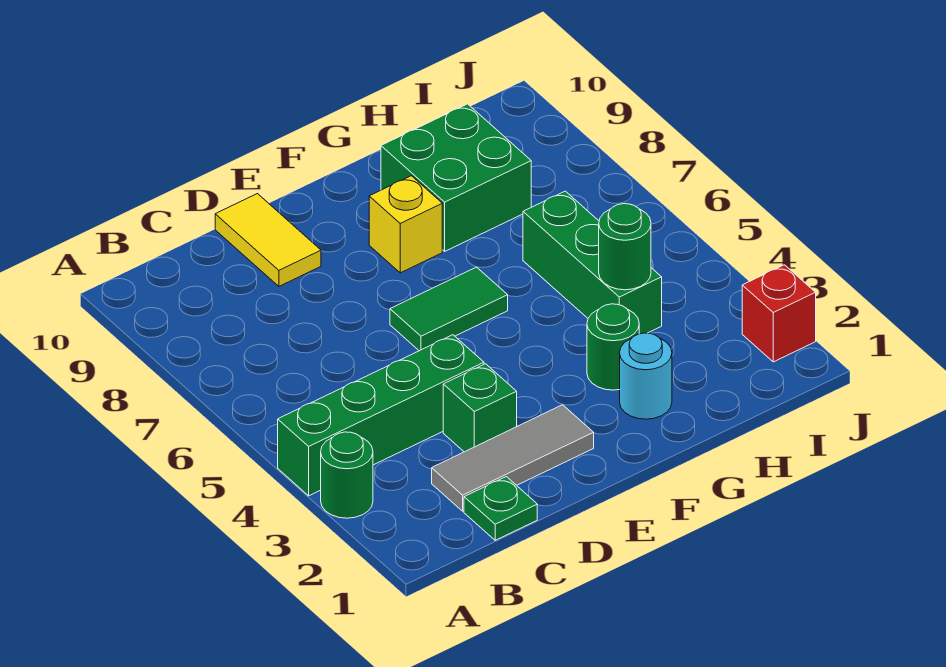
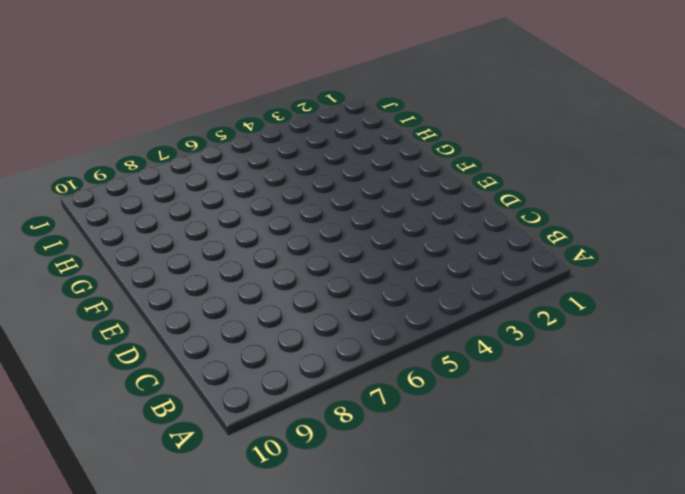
none -> green round brick A3 level 1
none -> green brick A4:D4 level 1
none -> green plate C1 level 1

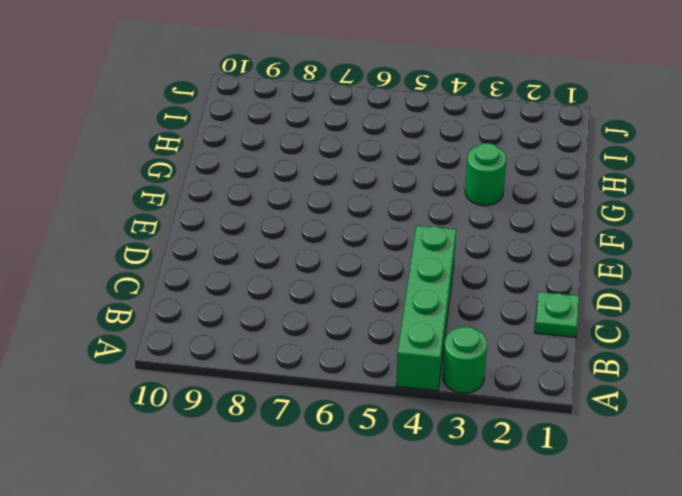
none -> grey tile C2:E2 level 1
none -> green brick D3 level 1
none -> yellow tile D9:D10 level 1

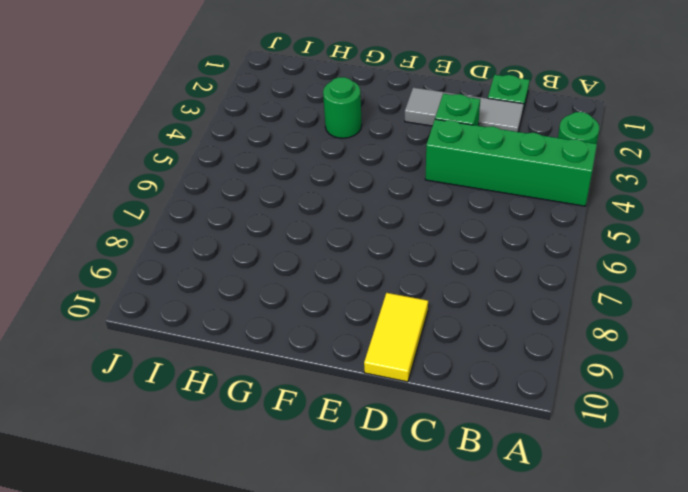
none -> green tile E6:F6 level 1
none -> yellow brick F8 level 1
none -> cyan round brick G2 level 1

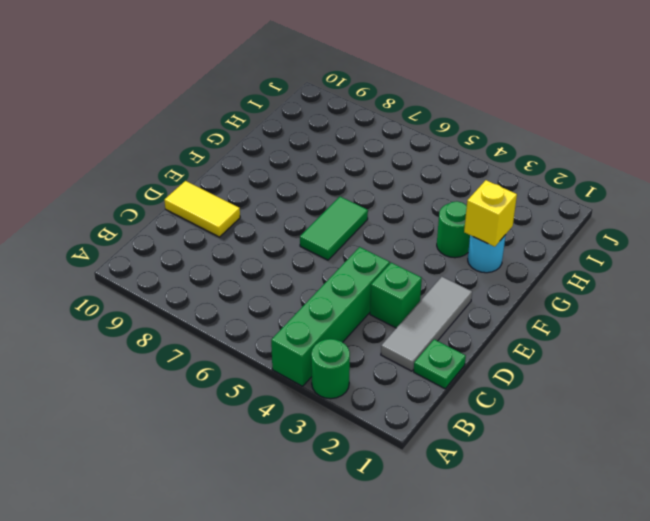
yellow brick G2 level 2 -> yellow brick F8 level 1
none -> green brick G8:H9 level 1
none -> green brick H4:H6 level 1
none -> red brick J2 level 1

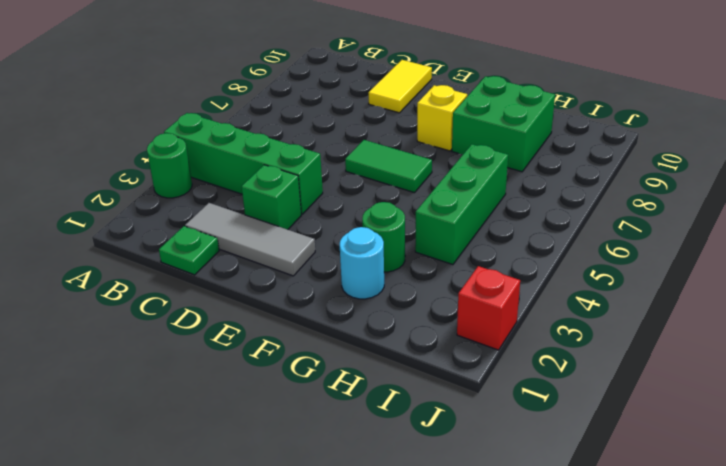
none -> green round brick H4 level 2

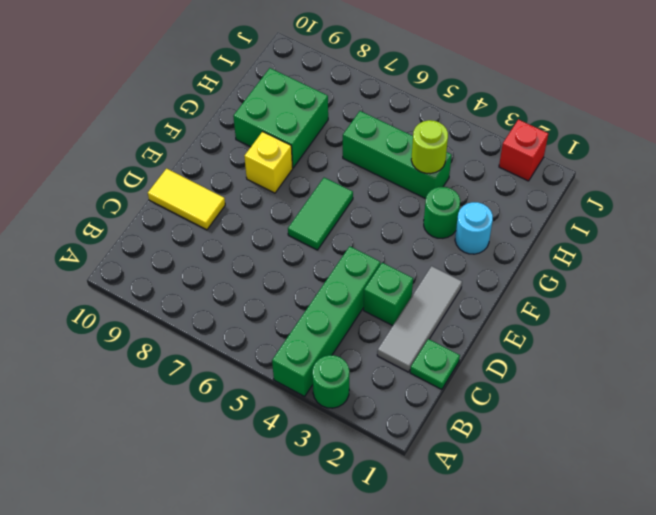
lime round brick H4 level 2 -> green round brick H4 level 2

